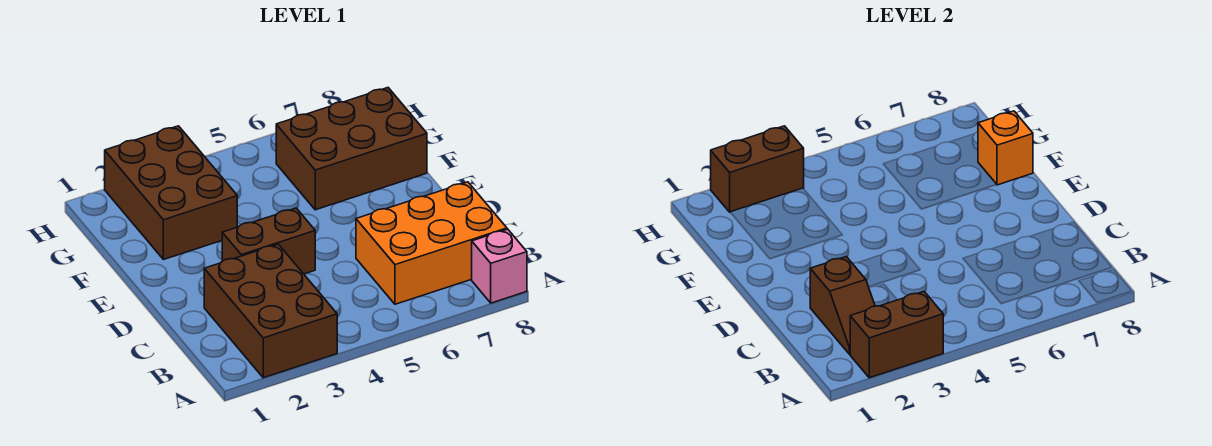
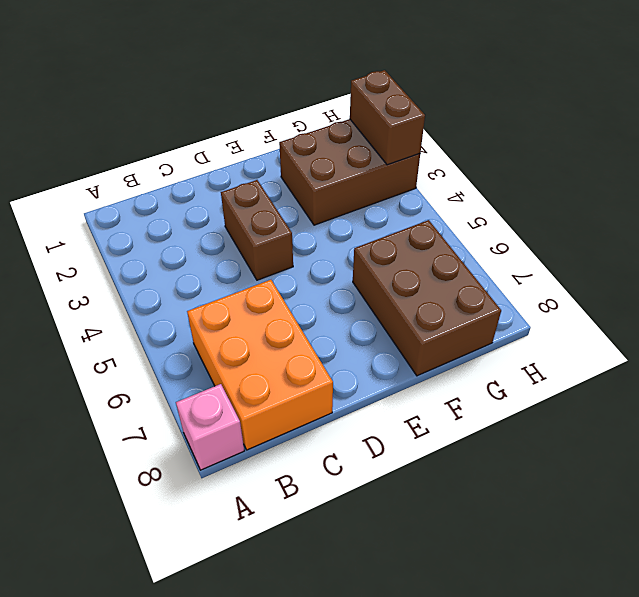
none -> brown brick A2:C3 level 1
none -> brown brick A2:A3 level 2

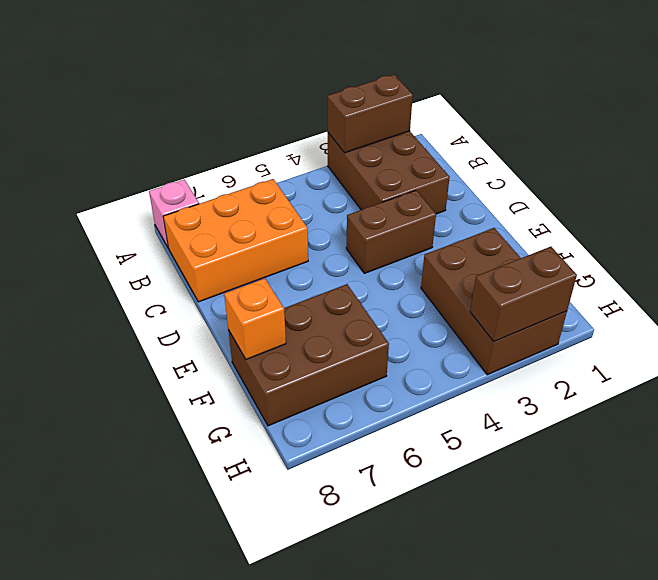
none -> brown slope B2:C2 level 2 top C

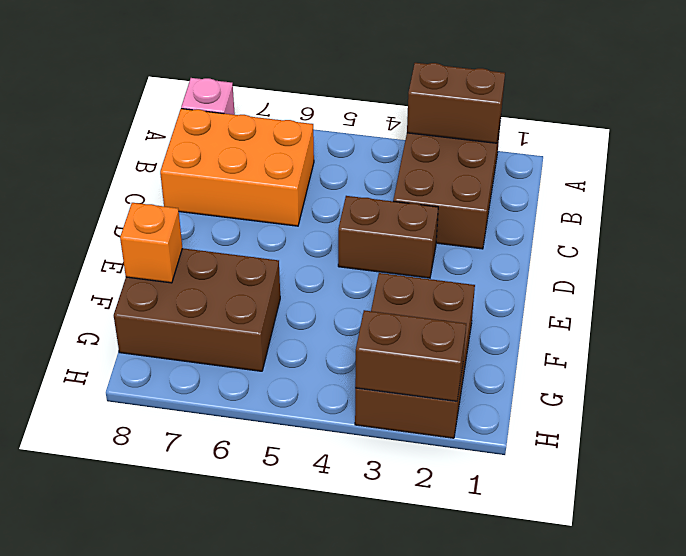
none -> brown slope B2:C2 level 2 top C

